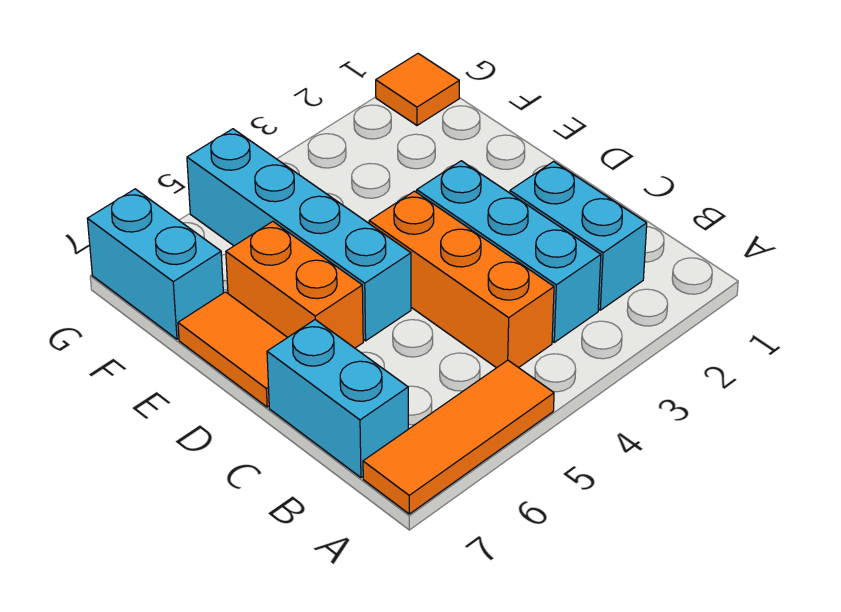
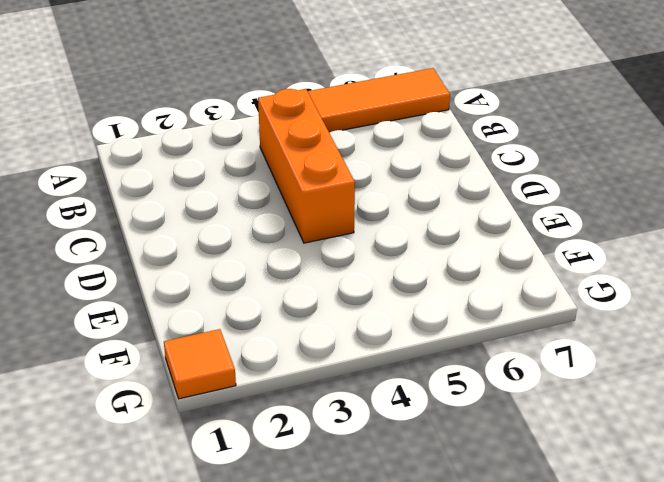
none -> cyan brick B2:C2 level 1
none -> cyan brick B3:D3 level 1

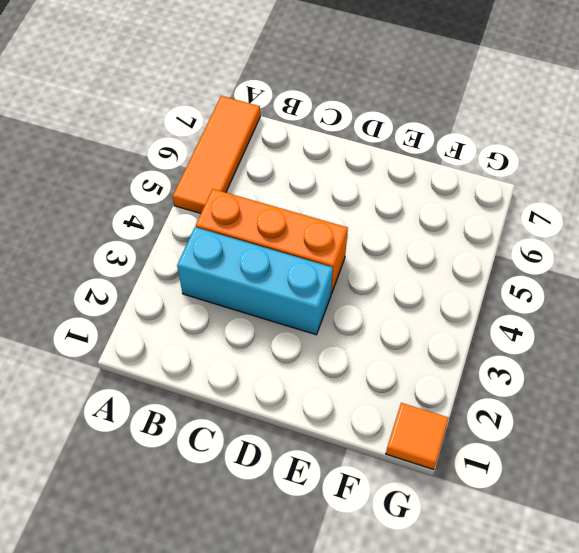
none -> cyan brick B2:C2 level 1
none -> cyan brick B7:C7 level 1

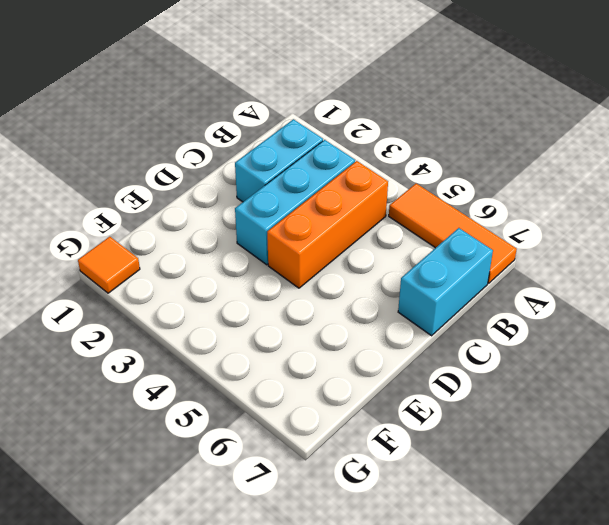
none -> cyan brick D5:G5 level 1
none -> orange brick D6:E6 level 1

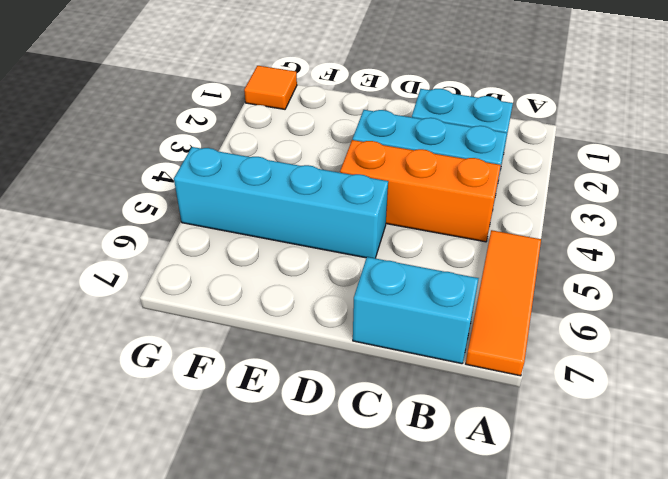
none -> orange brick D6:E6 level 1
none -> orange tile D7:E7 level 1

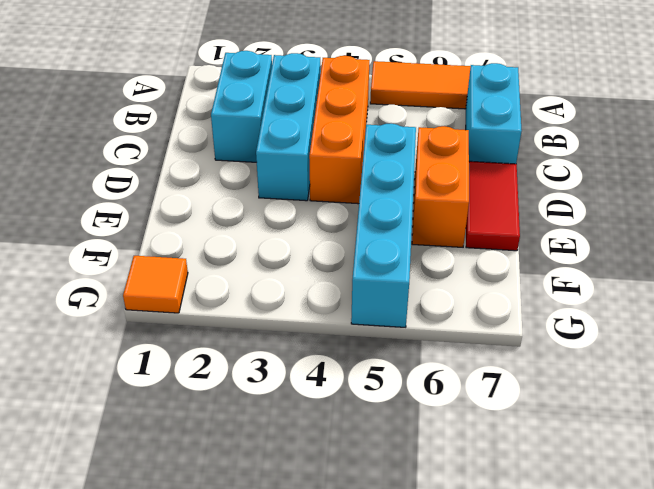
red tile D7:E7 level 1 -> orange tile D7:E7 level 1
none -> cyan brick F7:G7 level 1

